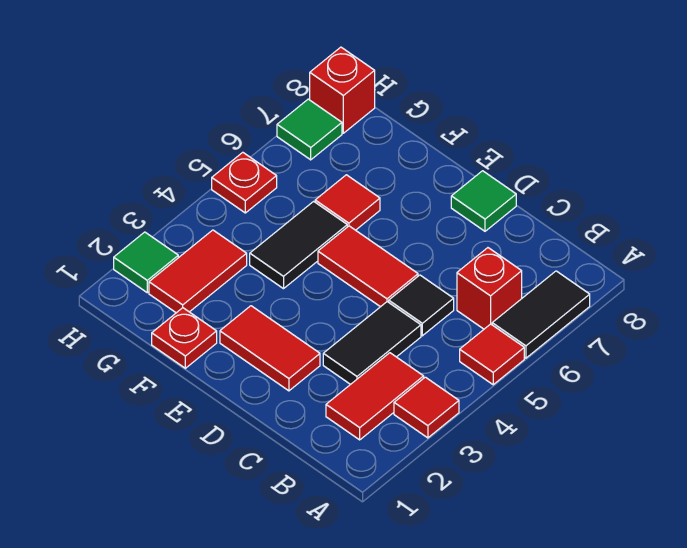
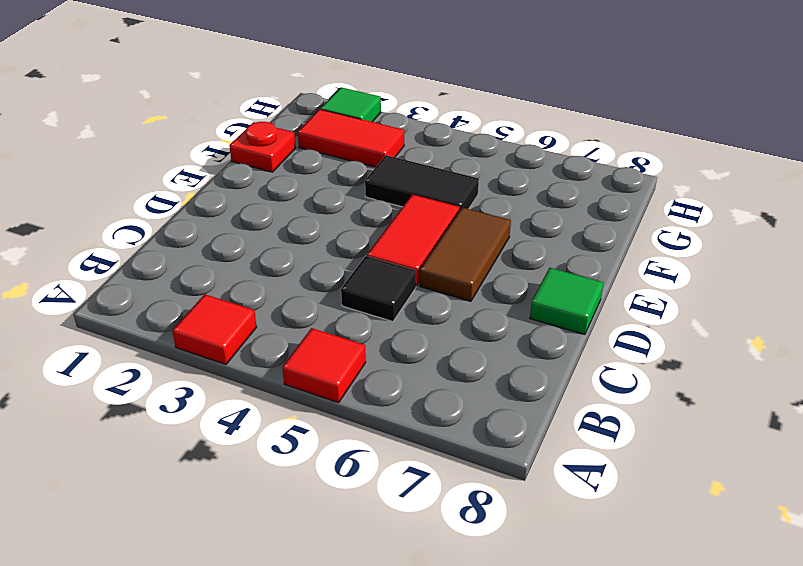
brown tile D6:E6 level 1 -> none
none -> black tile A6:A7 level 1
none -> red tile B2:B3 level 1
none -> red brick B6 level 1

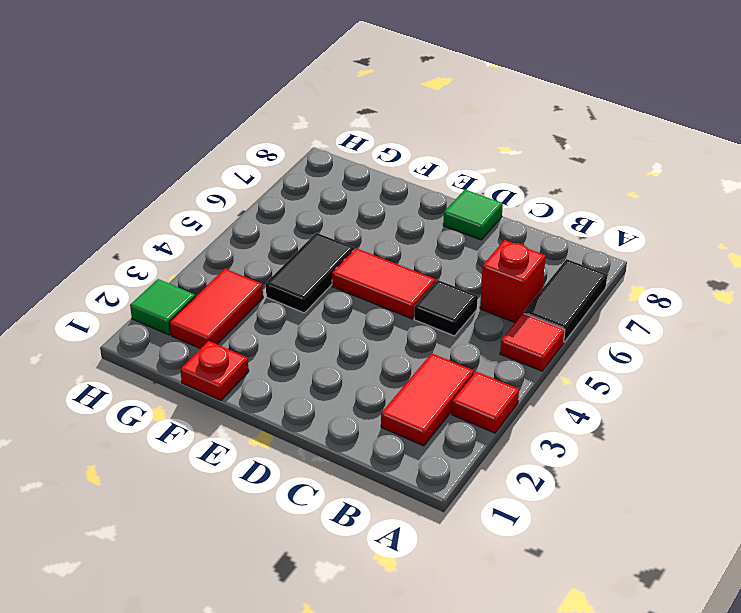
none -> black tile C3:C4 level 1
none -> red tile D2:E2 level 1
none -> red tile F6 level 1

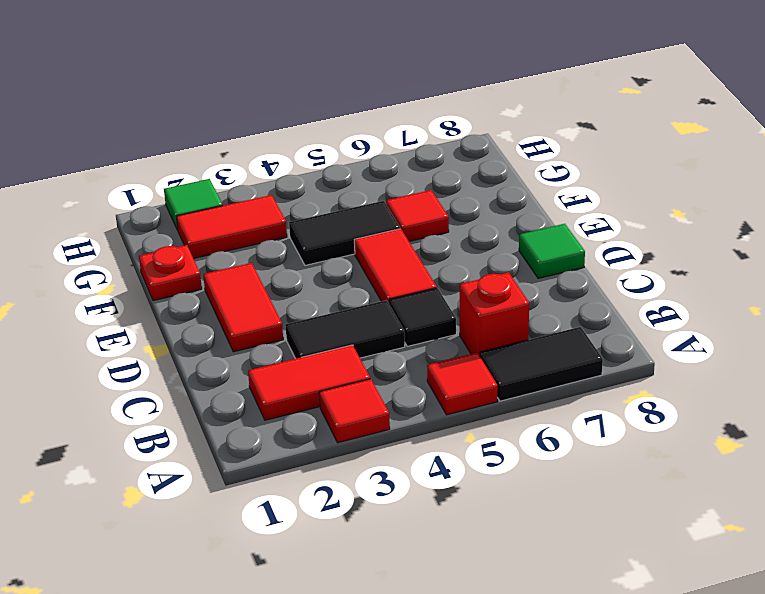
none -> red plate H5 level 1
none -> green tile H7 level 1
none -> red brick H8 level 1

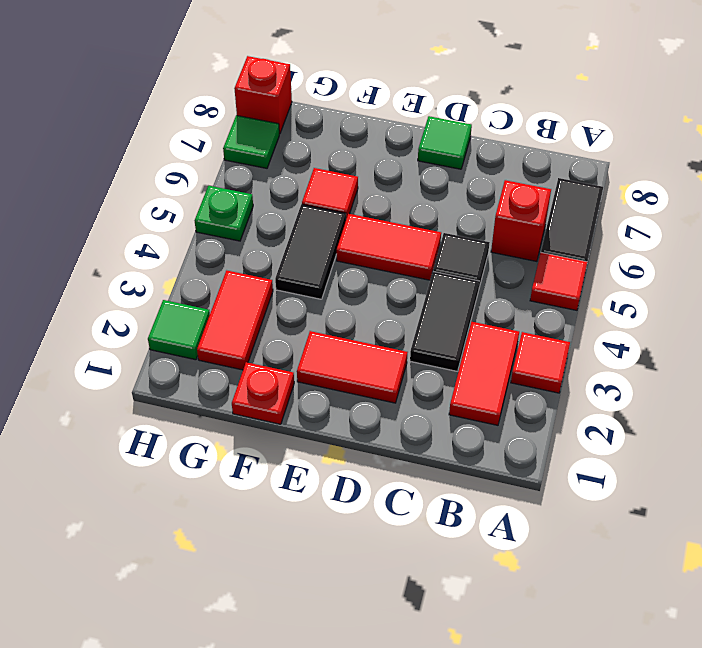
green plate H5 level 1 -> red plate H5 level 1

